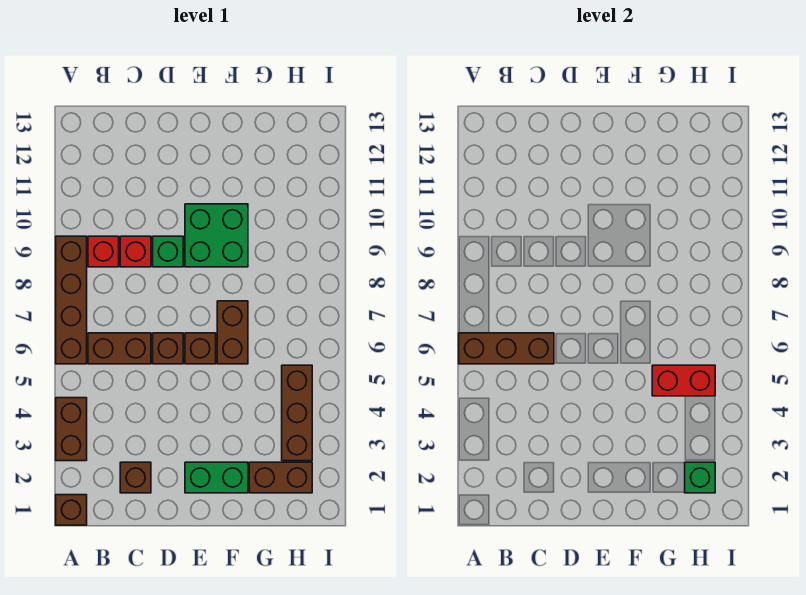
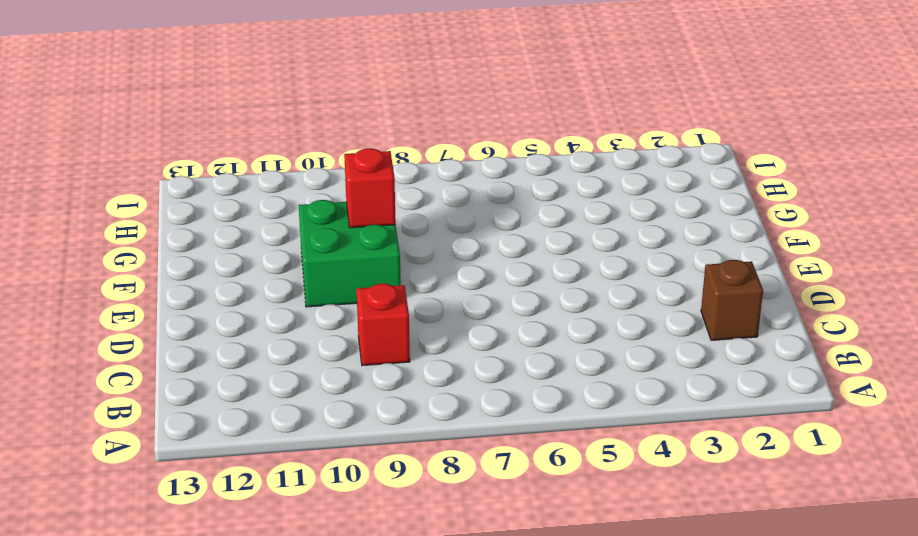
red brick F9 level 2 -> red brick B9 level 1
none -> brown brick A1 level 1
none -> brown brick A3:A4 level 1
none -> brown brick A6:A9 level 1

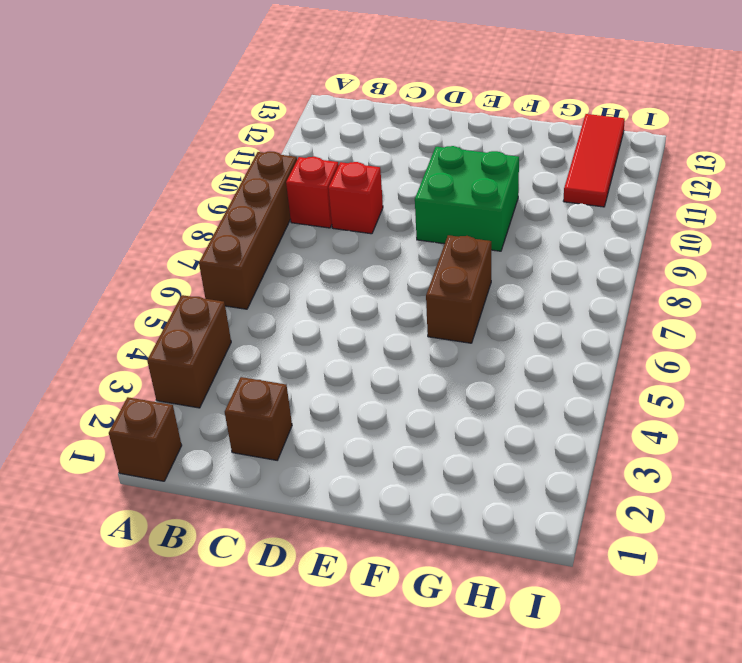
red tile H11:H13 level 1 -> none
none -> brown brick B6:C6 level 1
none -> brown brick D6 level 1
none -> green brick D9 level 1

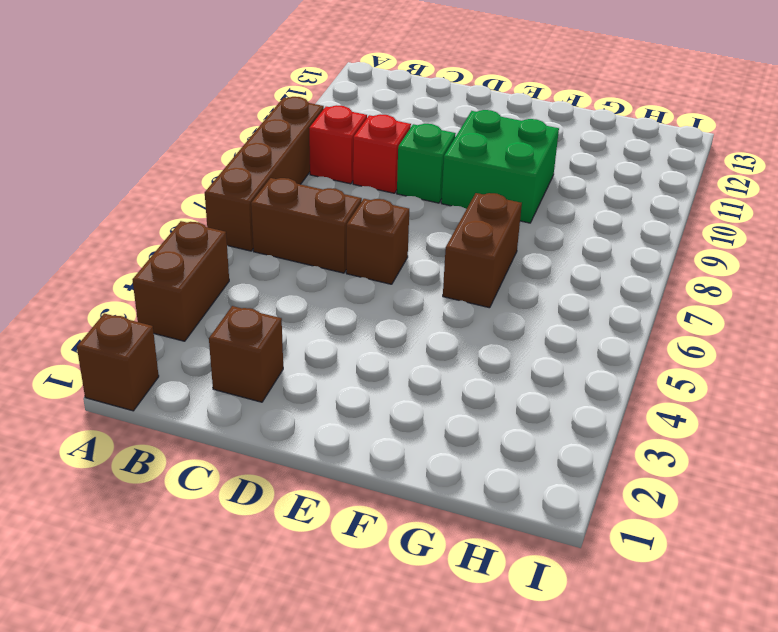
none -> green brick E2:F2 level 1
none -> brown brick E6 level 1
none -> brown brick G2:H2 level 1

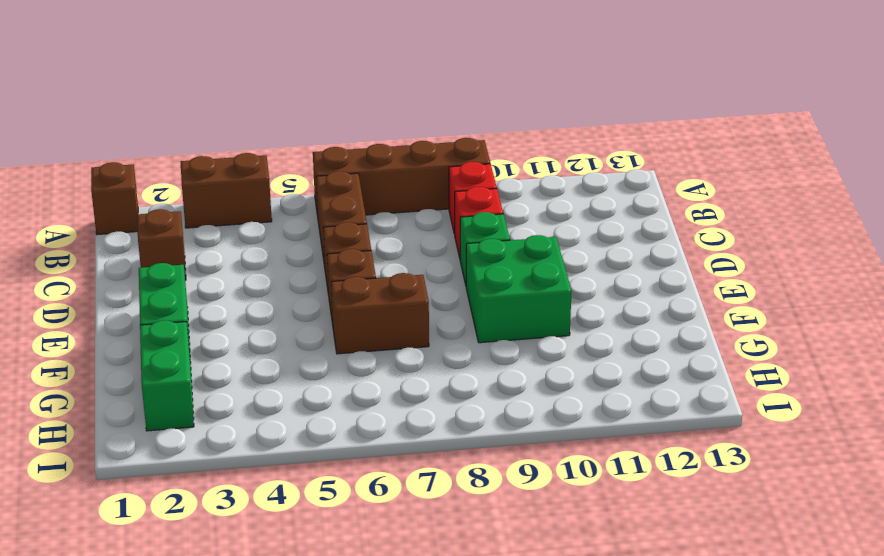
green brick G2:H2 level 1 -> brown brick G2:H2 level 1
none -> brown brick H3:H5 level 1
none -> brown brick A6:C6 level 2
none -> red brick G5:H5 level 2

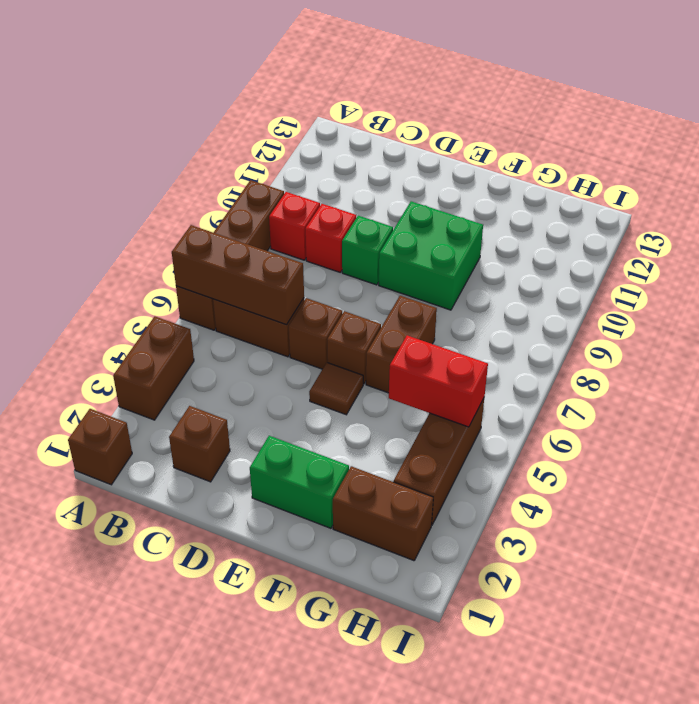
brown tile E5 level 1 -> none
none -> green brick H2 level 2

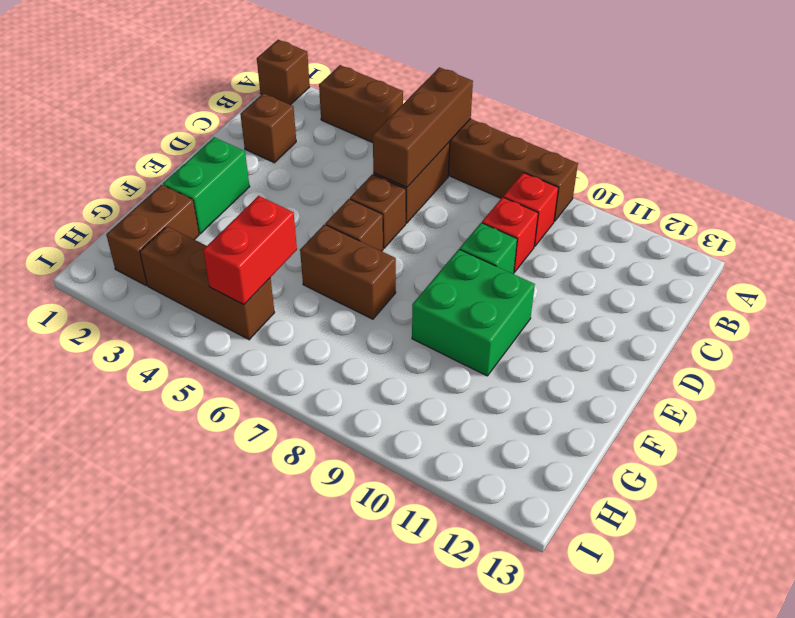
none -> green brick H2 level 2

